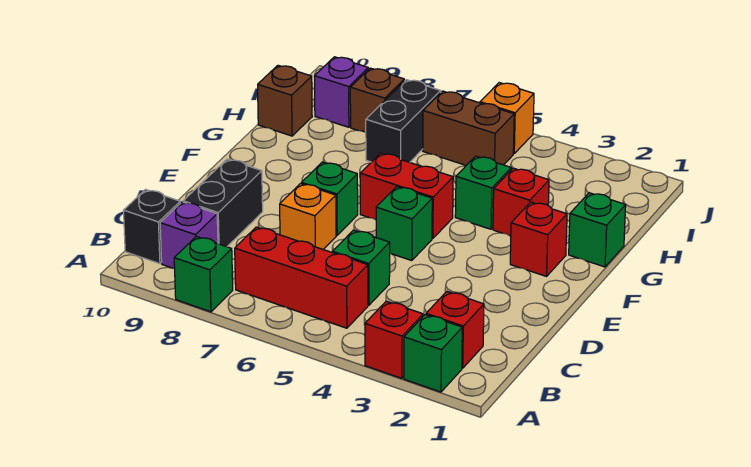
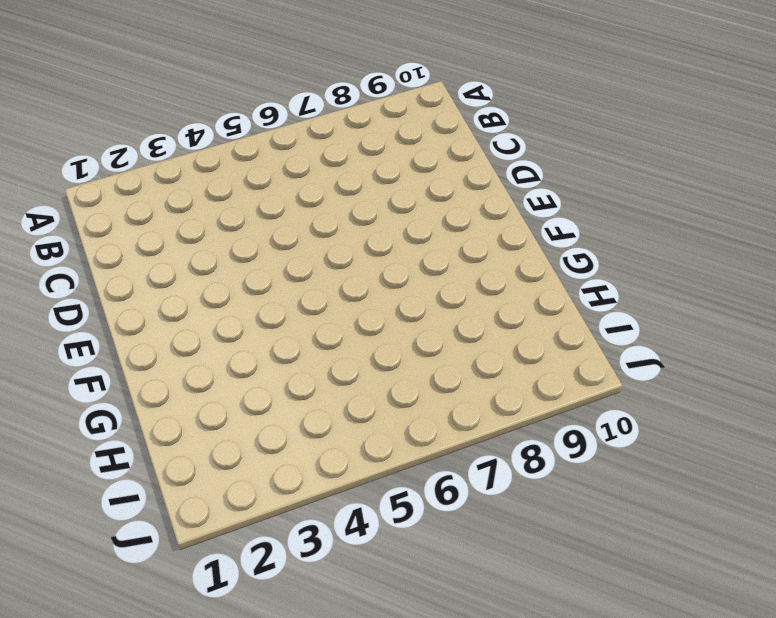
none -> green brick A2 level 1
none -> red brick A3 level 1
none -> green brick A8 level 1

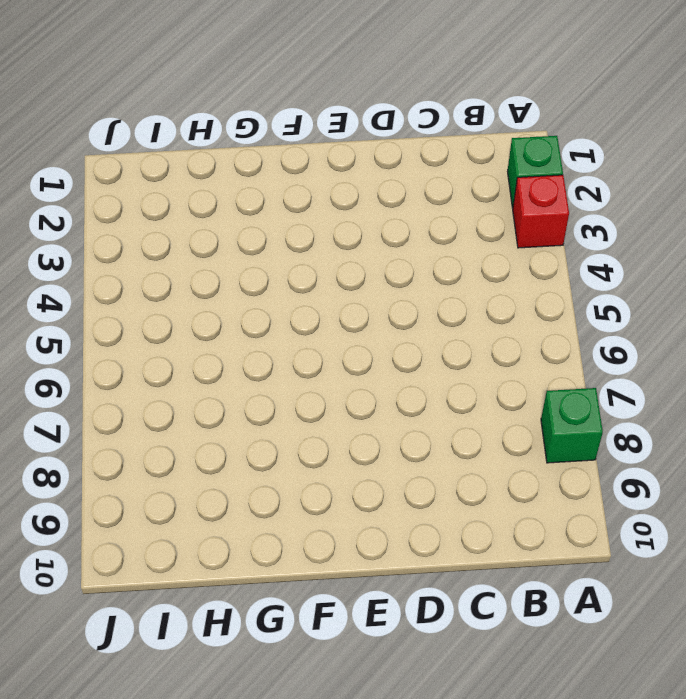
none -> red brick B2 level 1
none -> red brick B5:B7 level 1
none -> purple brick B9 level 1

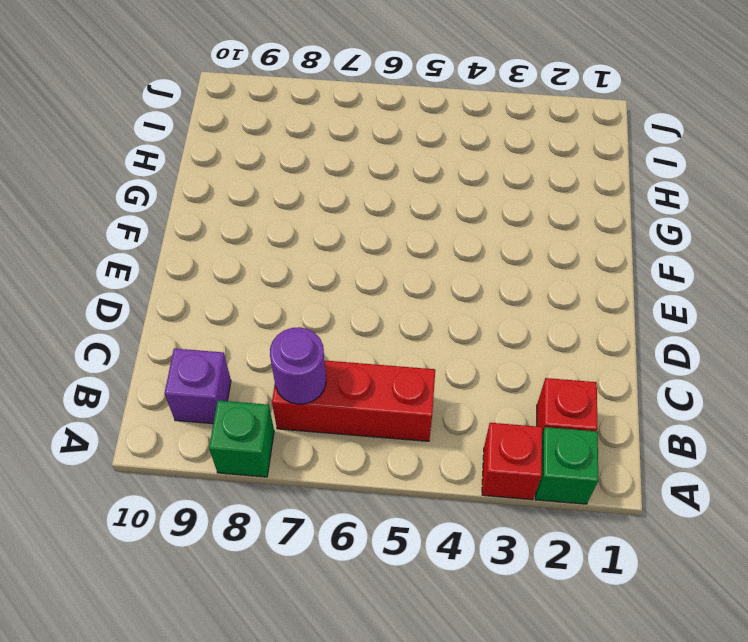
purple round brick B7 level 2 -> none
none -> black brick B10 level 1
none -> green brick C5 level 1
none -> black brick C9:D9 level 1

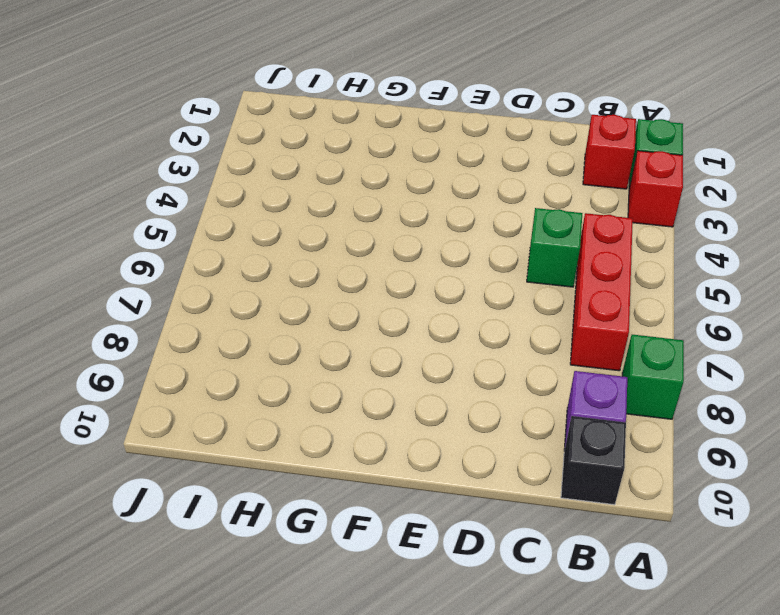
none -> black brick C9:D9 level 1
none -> orange brick D7 level 1
none -> green brick E5 level 1

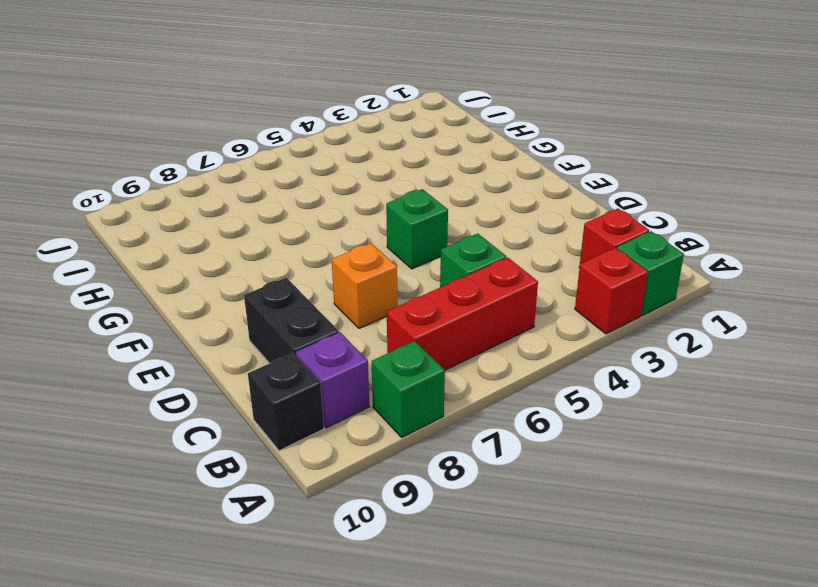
none -> green brick E7 level 1
none -> red brick F2 level 1
none -> red brick F5:F6 level 1

